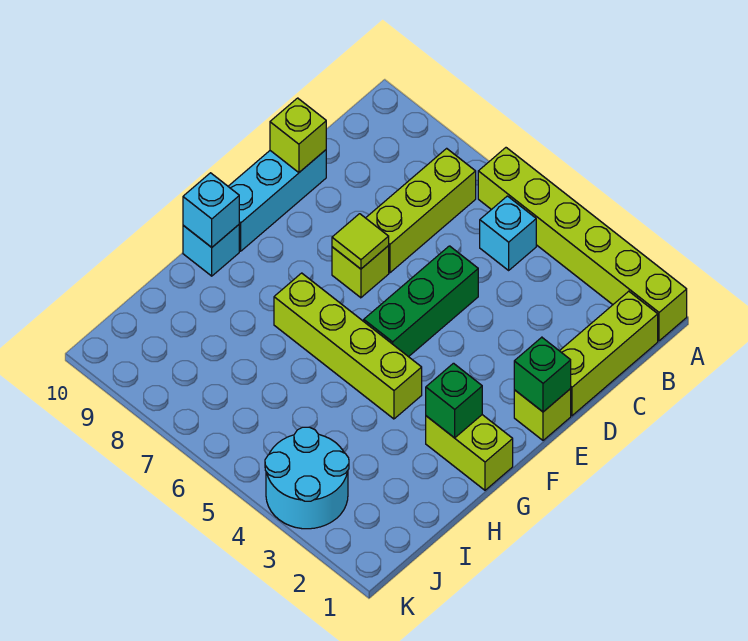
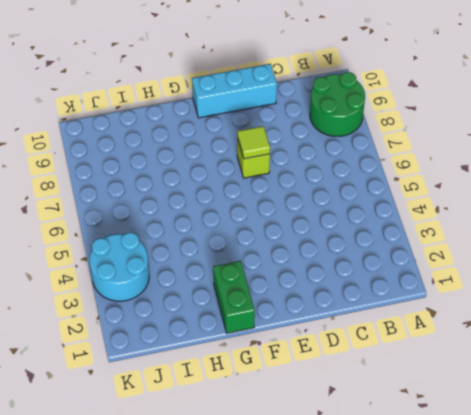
green round brick A8:B9 level 1 -> none
green brick G1:G2 level 1 -> lime brick G1:G2 level 1
none -> lime brick A1:A6 level 1
none -> lime brick B1:D1 level 1
none -> cyan brick B5 level 1

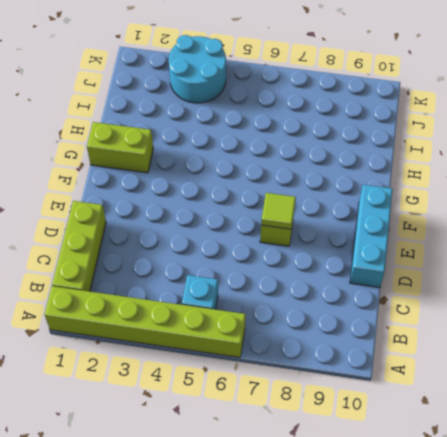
none -> lime brick B7:D7 level 1
none -> green brick D5:F5 level 1
none -> lime brick E1 level 1

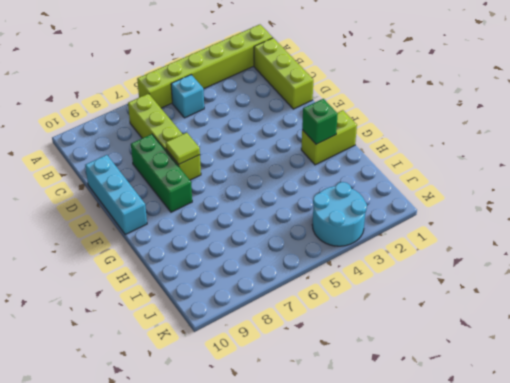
green brick D8:F8 level 1 -> green brick D5:F5 level 1
none -> lime brick E1 level 1
none -> lime brick G4:G7 level 1
none -> cyan brick G10 level 1

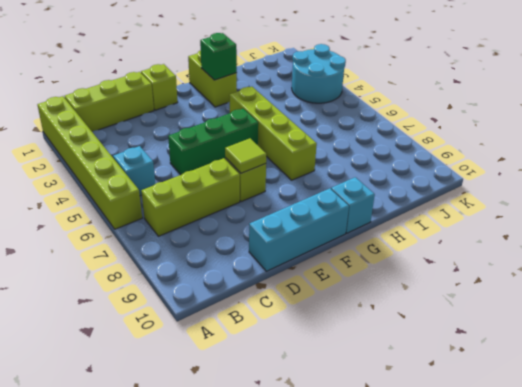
none -> lime brick D10 level 2
none -> green brick E1 level 2
none -> cyan brick G10 level 2

